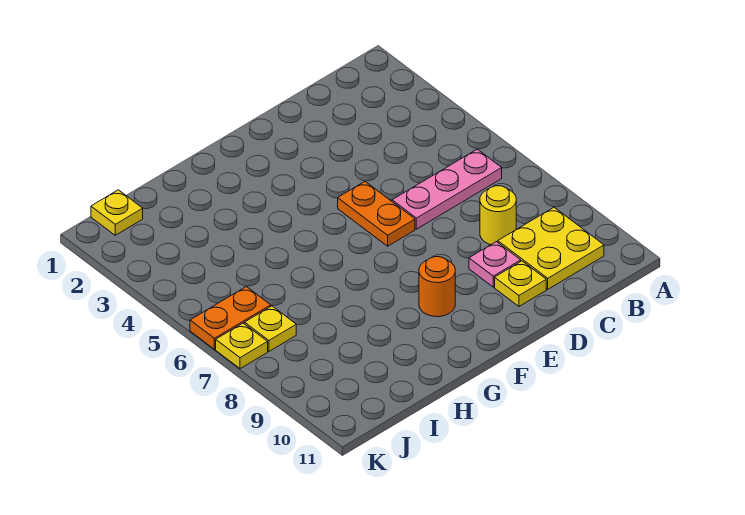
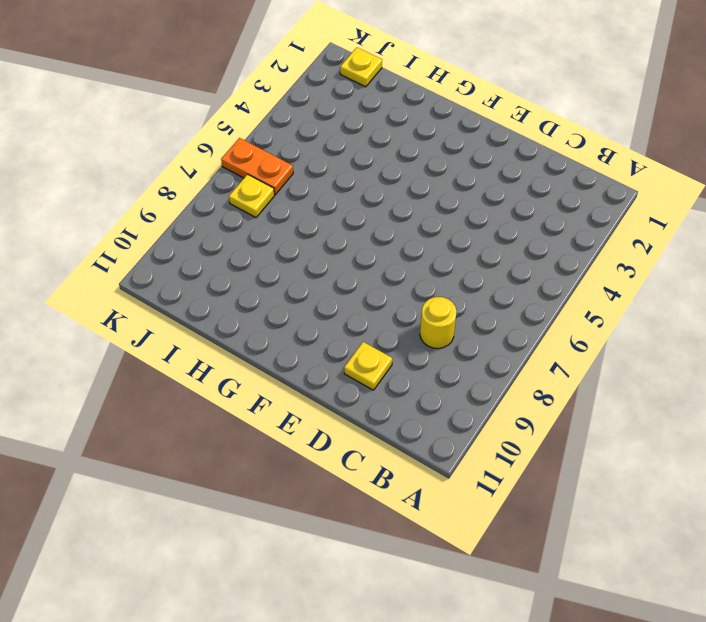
none -> pink plate B6:D6 level 1
none -> yellow plate B9:C10 level 1

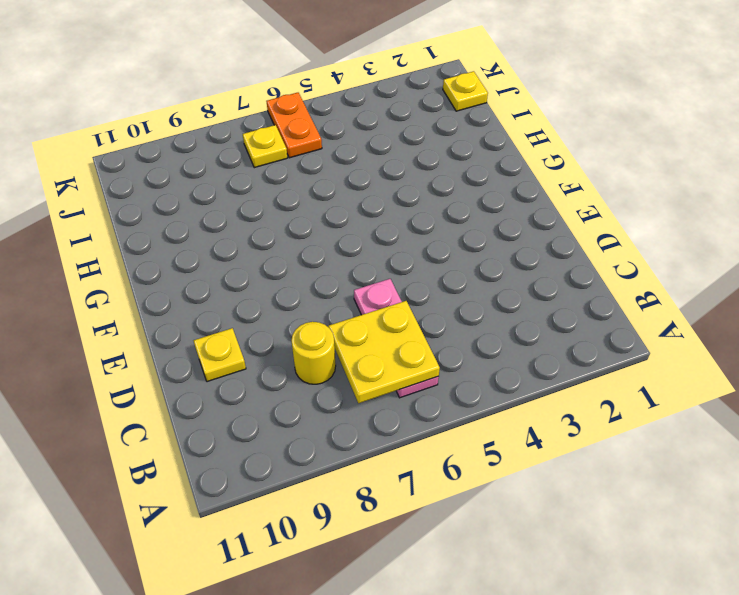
yellow plate B6:C7 level 2 -> yellow plate B9:C10 level 1
none -> pink plate D9 level 1
none -> orange plate E5:E6 level 1

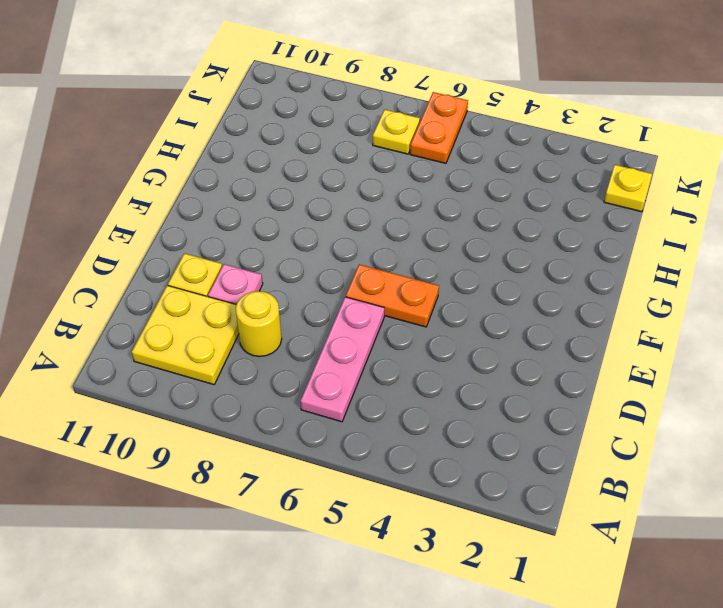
none -> orange round brick F9 level 1
none -> yellow plate K7 level 1

